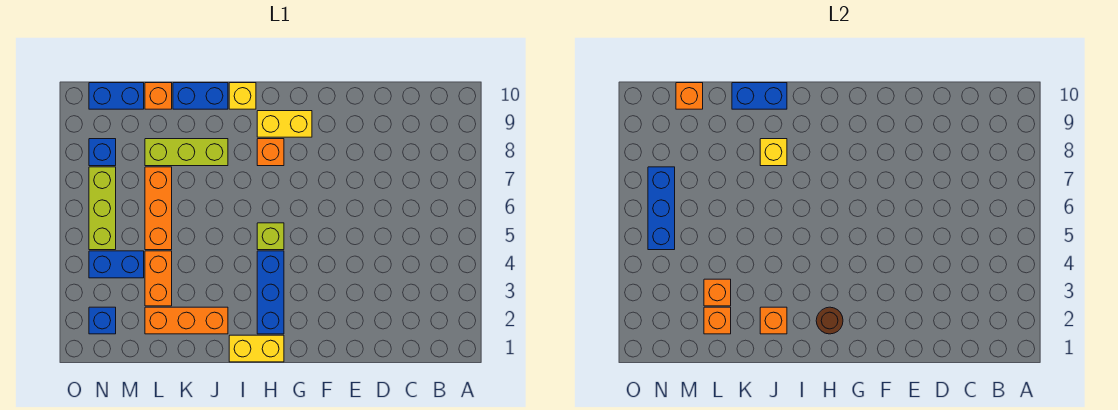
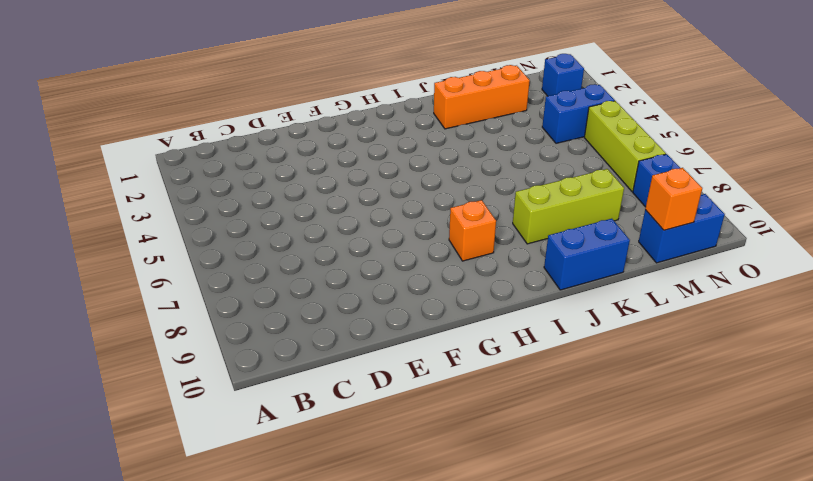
none -> yellow brick G9:H9 level 1
none -> yellow brick H1:I1 level 1
none -> blue brick H2:H4 level 1

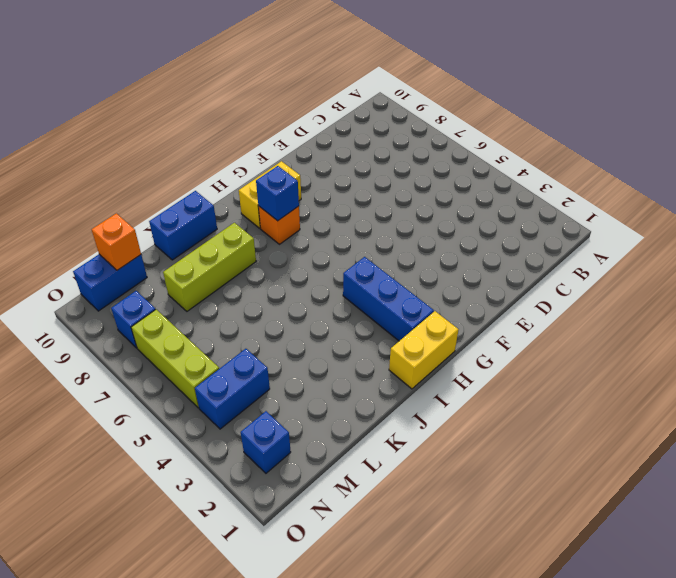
blue brick H8 level 2 -> none
none -> lime brick H5 level 1
none -> yellow brick I10 level 1
none -> orange brick J2:L2 level 1

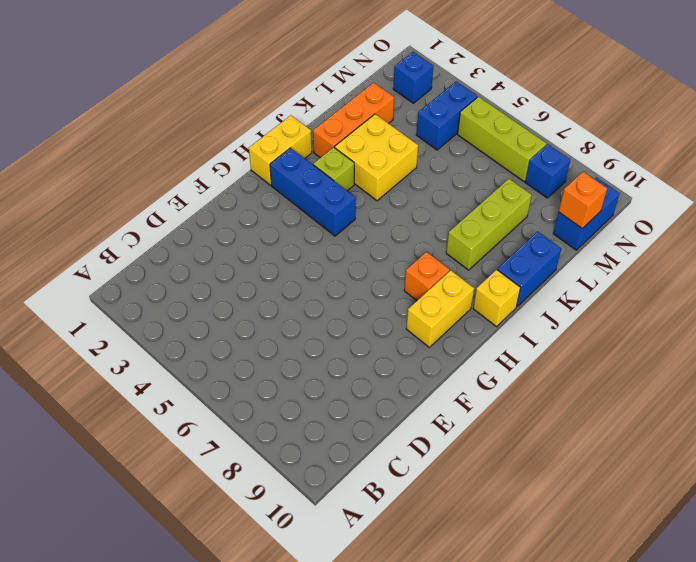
lime brick I3 level 1 -> lime brick H5 level 1
yellow brick J3:K4 level 1 -> none
none -> orange brick L3:L4 level 1
none -> orange brick L5:L7 level 1
none -> orange brick L10 level 1

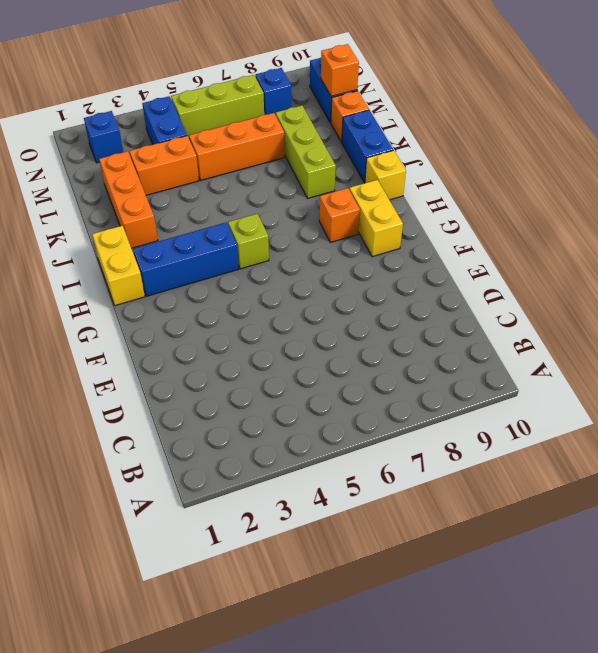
none -> brown round brick H2 level 2
none -> orange brick J2 level 2
none -> yellow brick J8 level 2

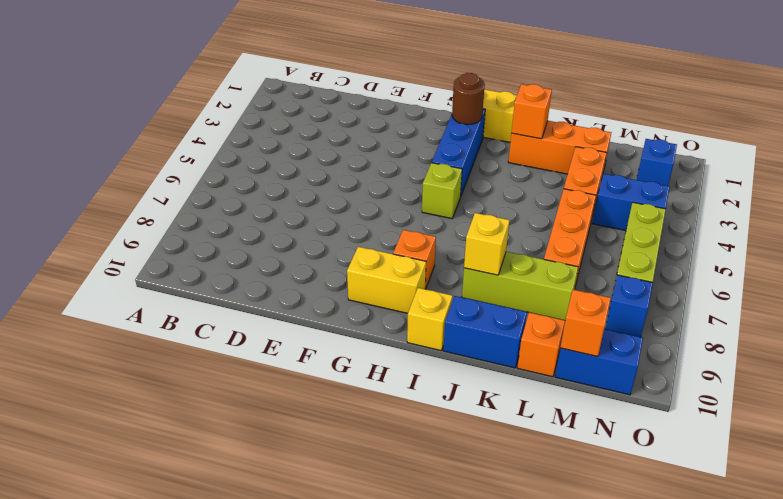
none -> blue brick J10:K10 level 2
none -> orange brick L2 level 2
none -> orange brick L3 level 2

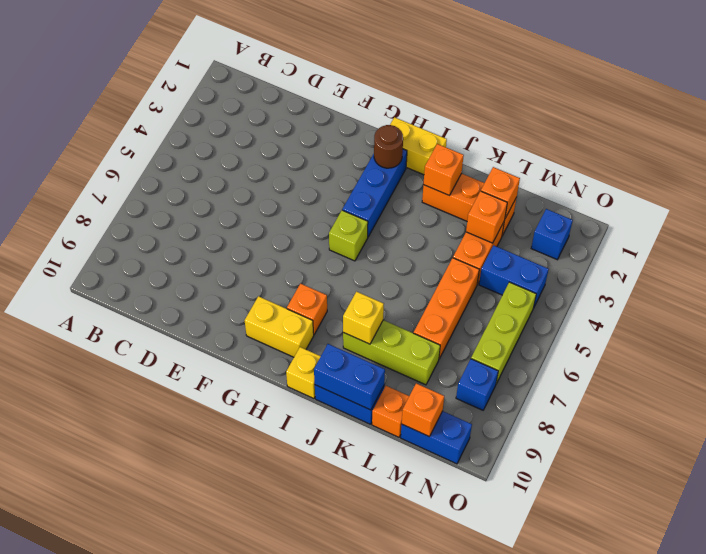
none -> blue brick N5:N7 level 2

